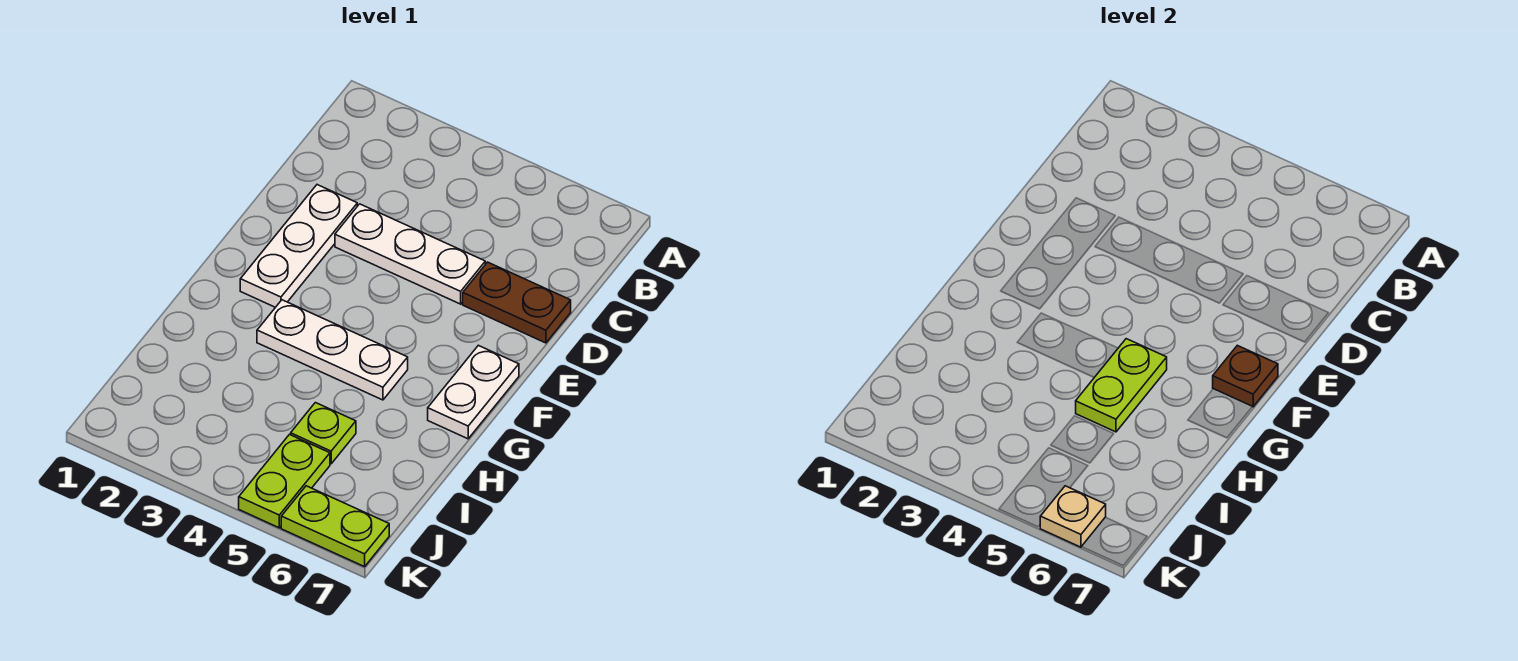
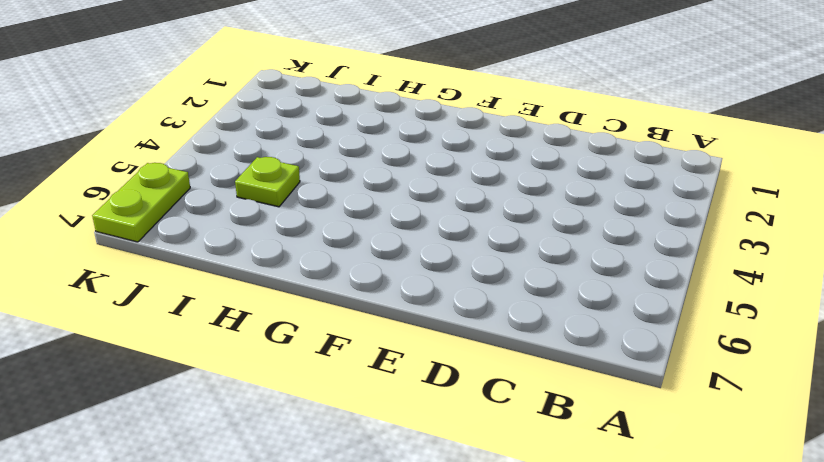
none -> white plate D2:F2 level 1
none -> white plate D3:D5 level 1

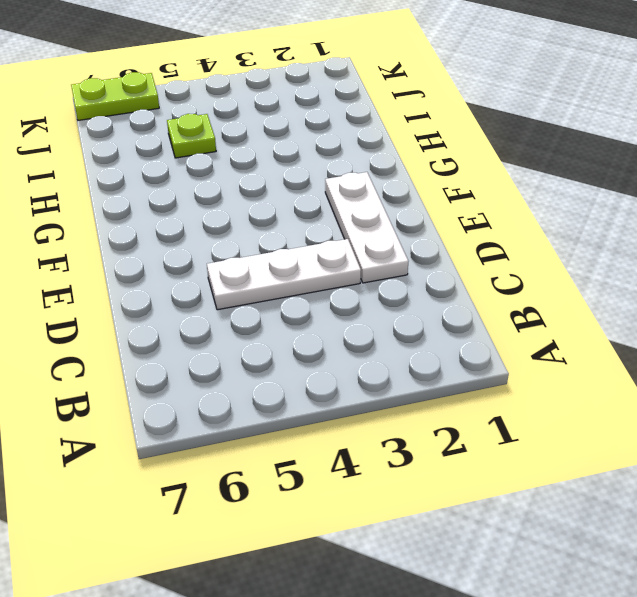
none -> brown plate D6:D7 level 1
none -> white plate F7:G7 level 1

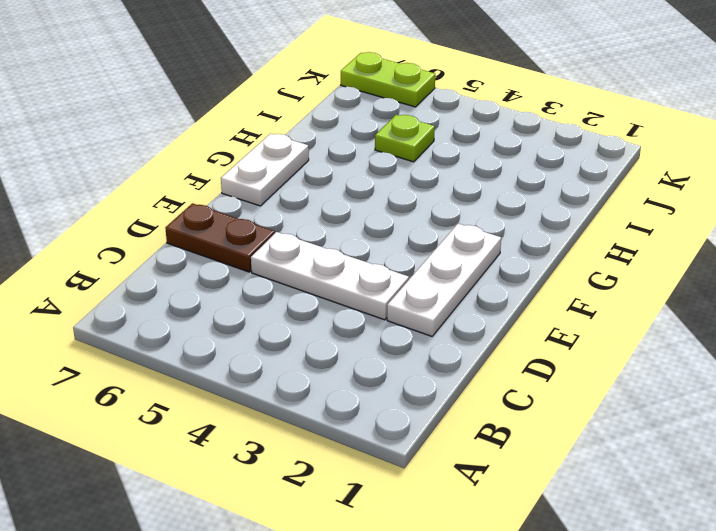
none -> white plate G3:G5 level 1
none -> lime plate J5:K5 level 1

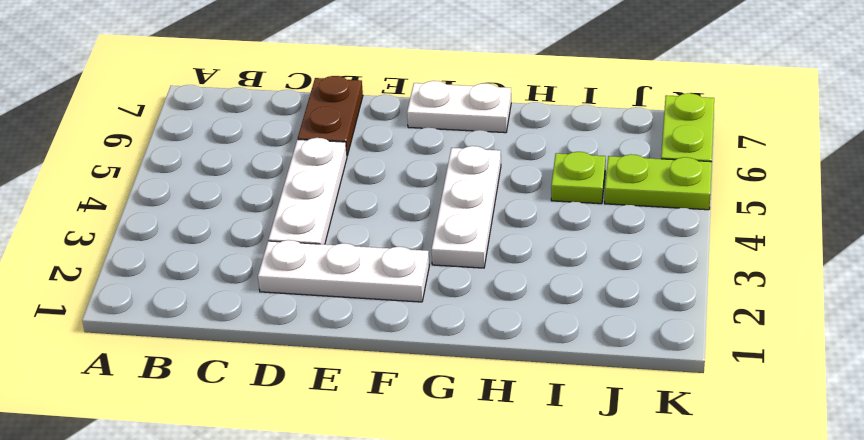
none -> brown plate F7 level 2
none -> lime plate G5:H5 level 2

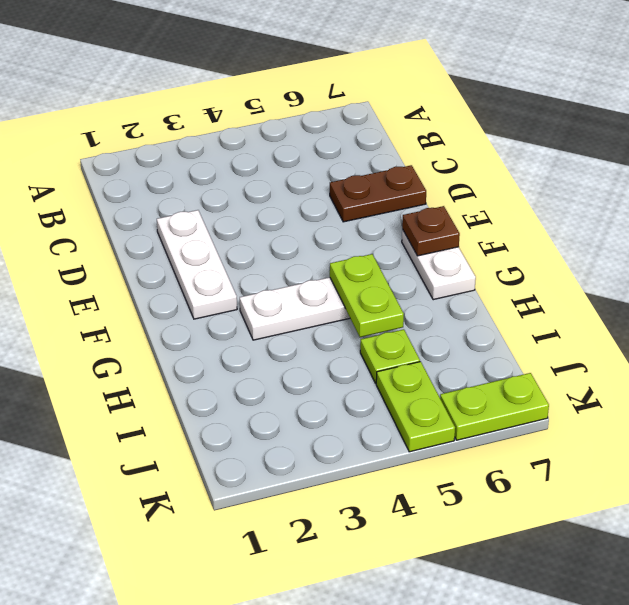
none -> white plate D3:D5 level 1
none -> tan plate K6 level 2

